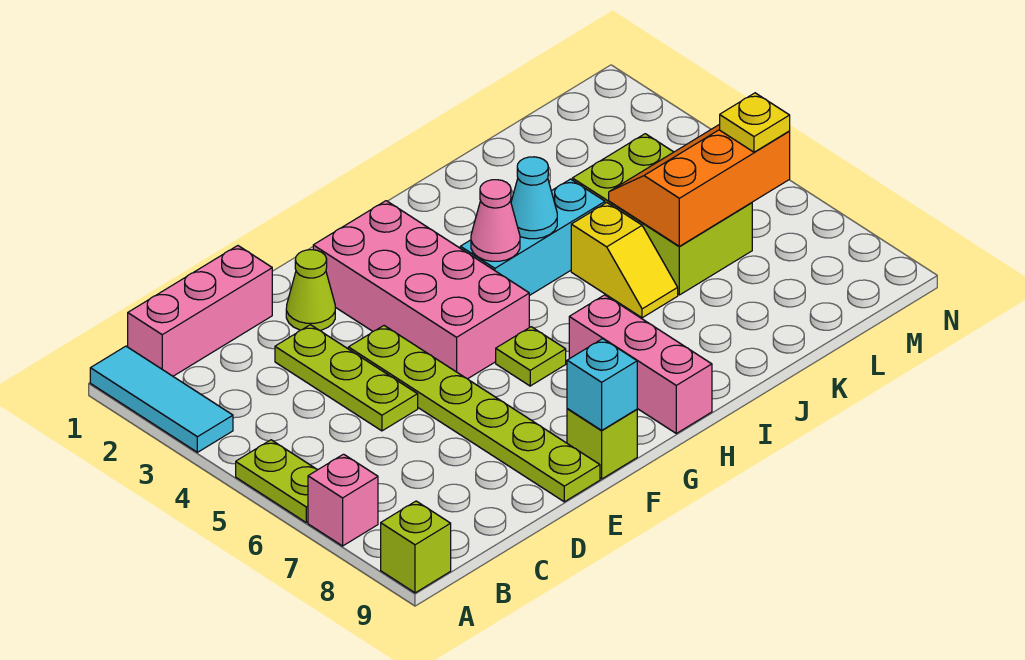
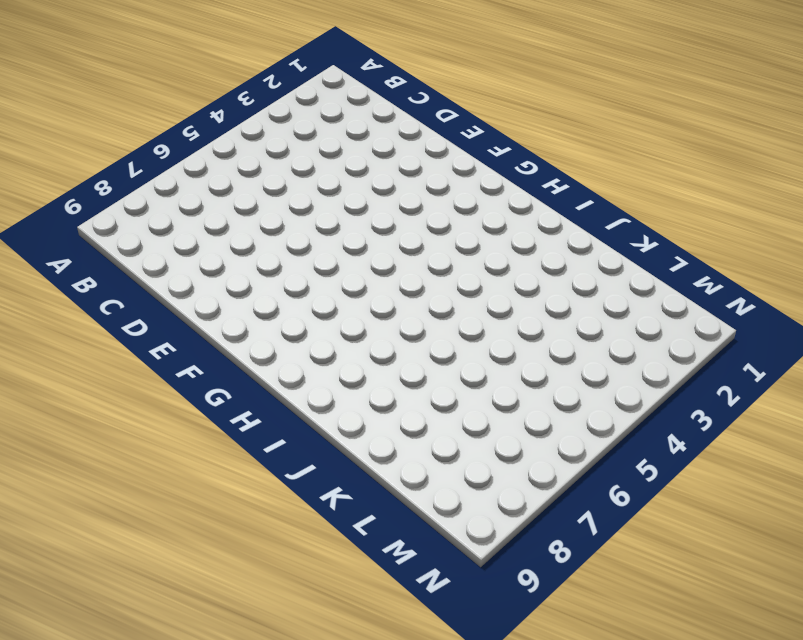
none -> cyan tile A1:A3 level 1
none -> lime plate A5:A6 level 1
none -> pink brick A7 level 1

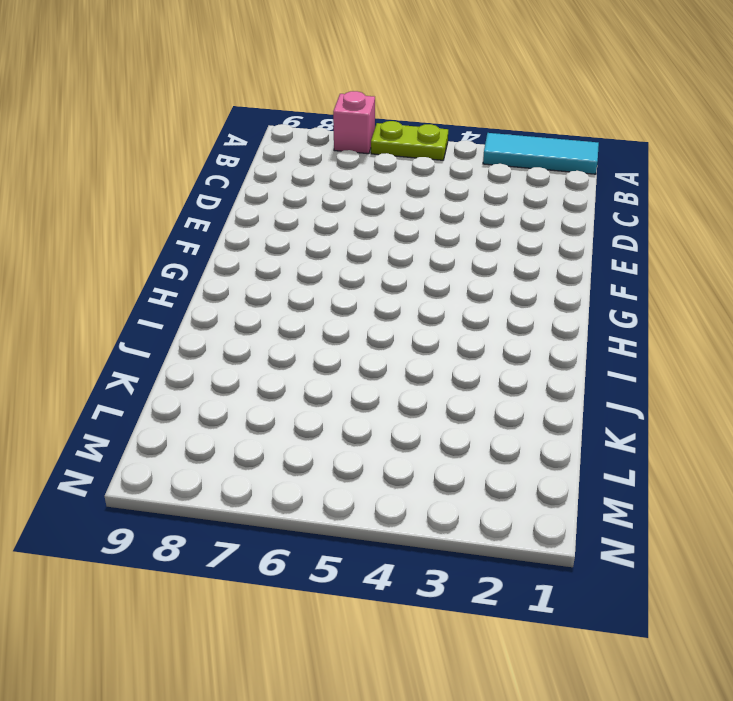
none -> lime brick A9 level 1
none -> pink brick B1:D1 level 1
none -> lime plate D3:D5 level 1

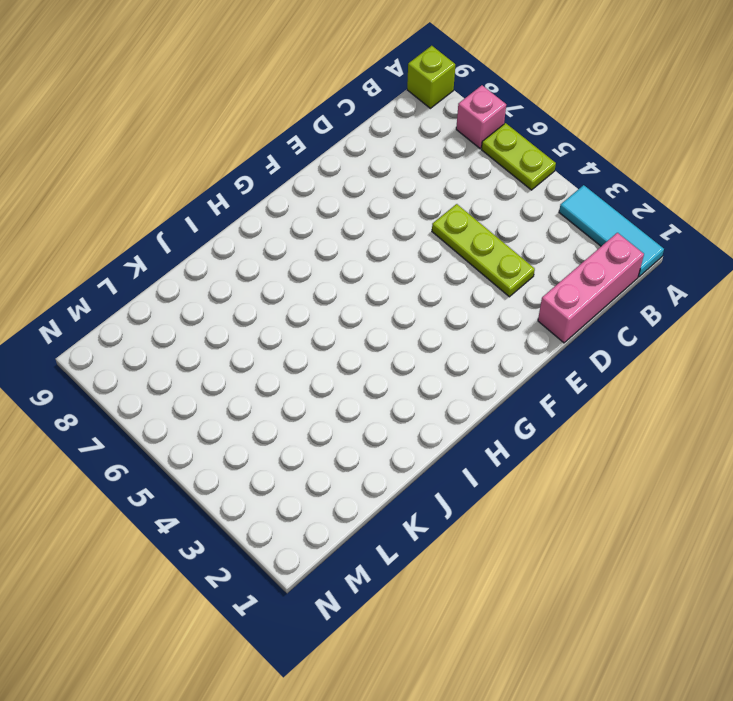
none -> lime cone E2 level 1
none -> lime plate E4:E9 level 1
none -> pink brick F2:G5 level 1

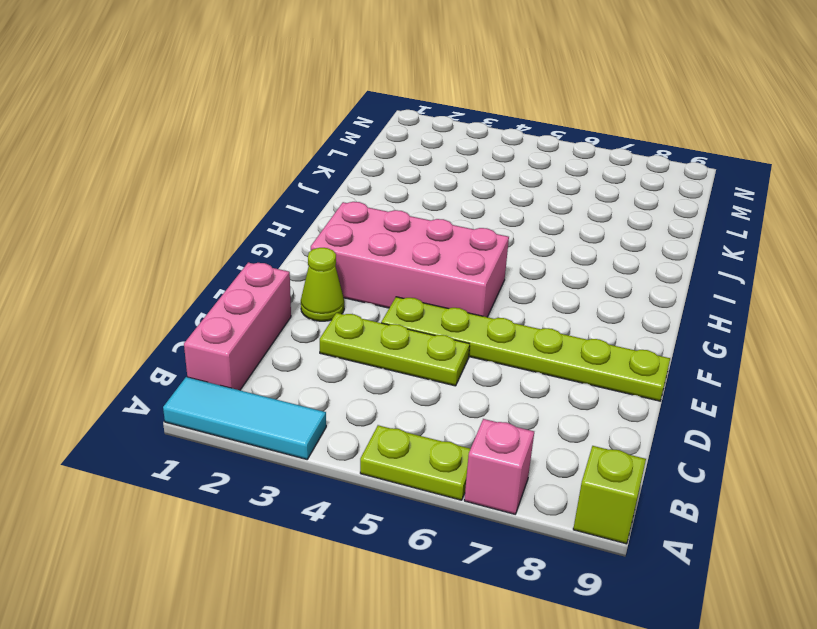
none -> lime brick F9 level 1
none -> lime plate G6 level 1
none -> cyan brick H4:J4 level 1

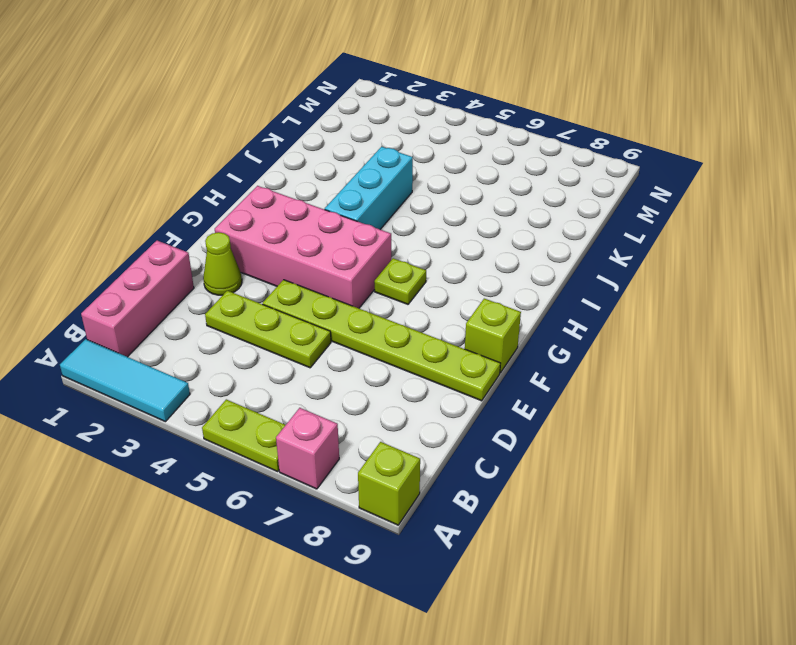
none -> pink brick H7:H9 level 1
none -> yellow slope J5:J6 level 1 top 5
none -> lime brick K4:L6 level 1

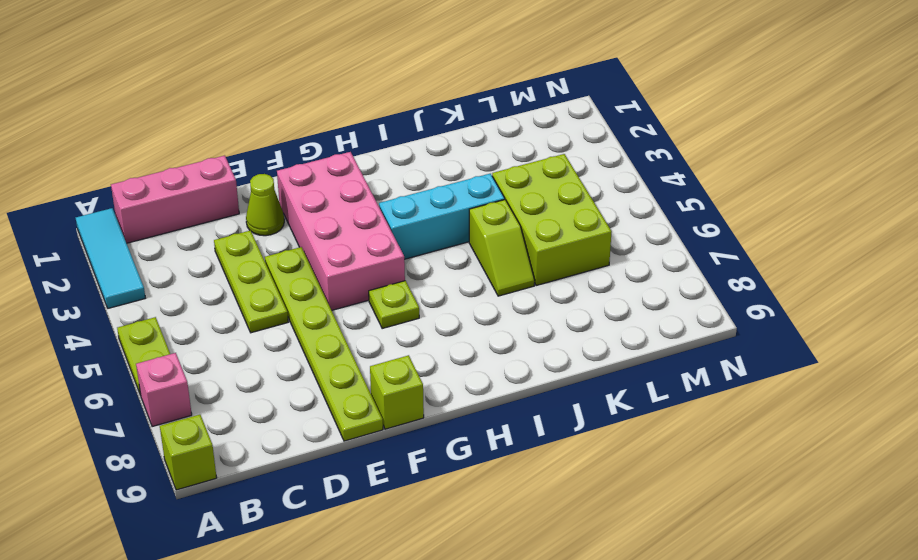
lime slope J5:J6 level 1 top 5 -> yellow slope J5:J6 level 1 top 5
none -> pink brick H7:H9 level 1
none -> cyan brick F9 level 2
none -> pink cone H4 level 2

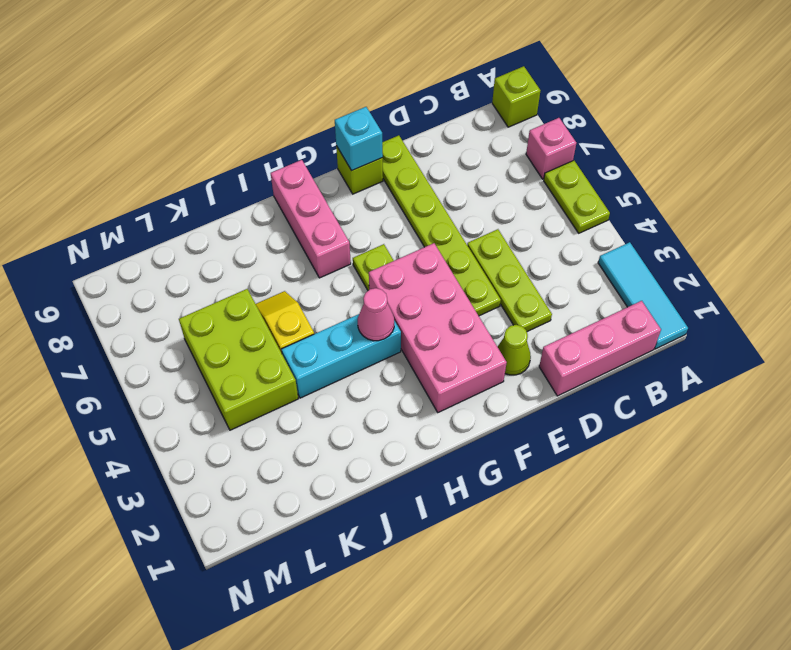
none -> cyan cone I4 level 2
none -> orange slope K5:M6 level 2 top 6
none -> yellow plate M6 level 3

